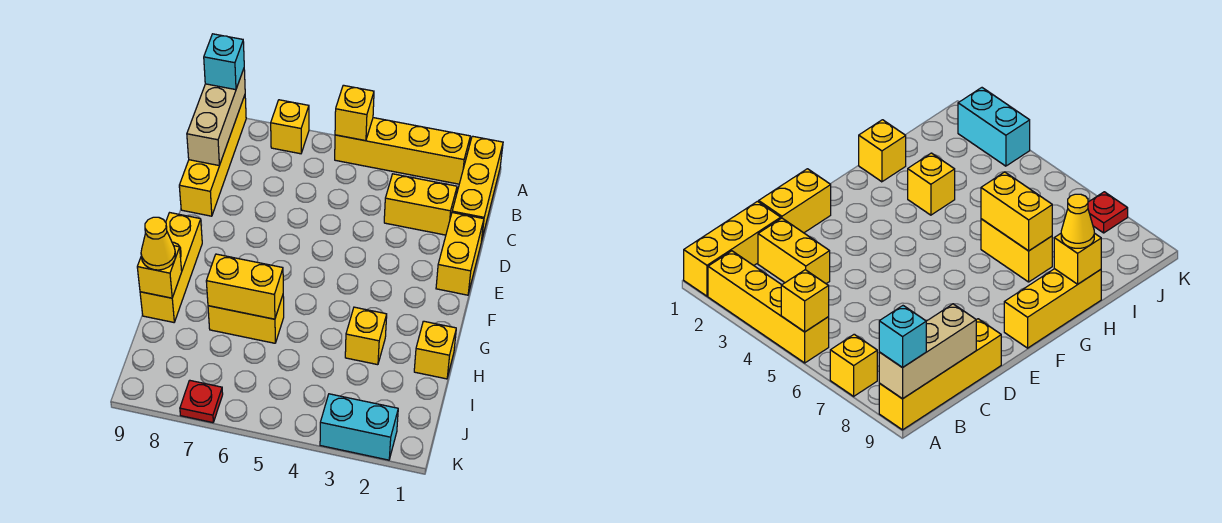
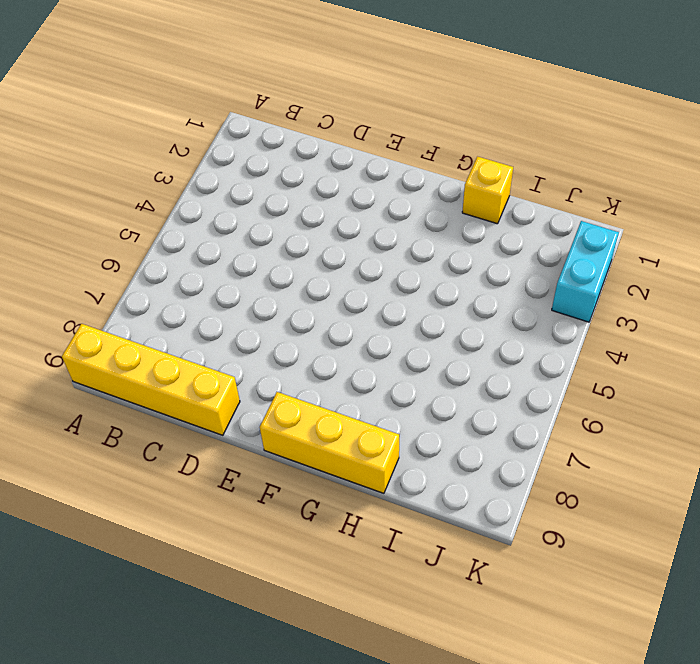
none -> yellow brick A1:C1 level 1
none -> yellow brick A2:A5 level 1
none -> yellow brick A7 level 1

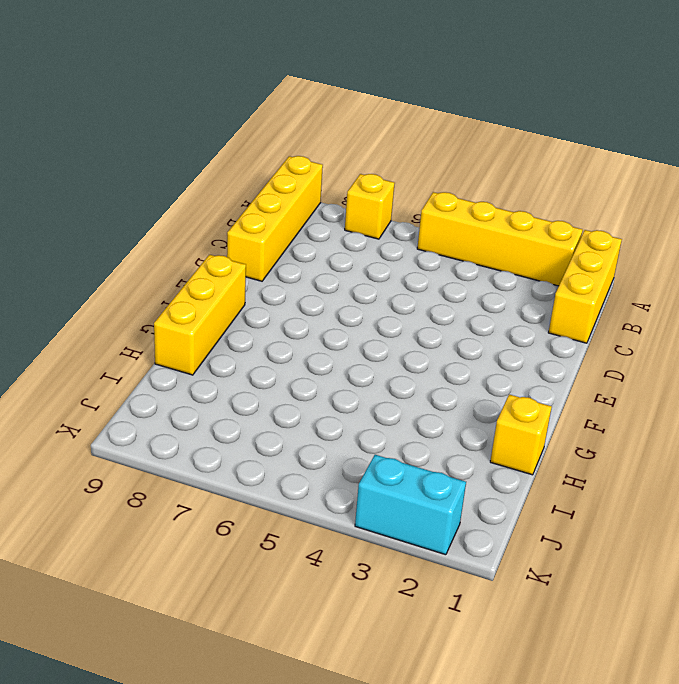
none -> yellow brick C2:C3 level 1
none -> yellow brick D1:E1 level 1
none -> yellow brick H3 level 1

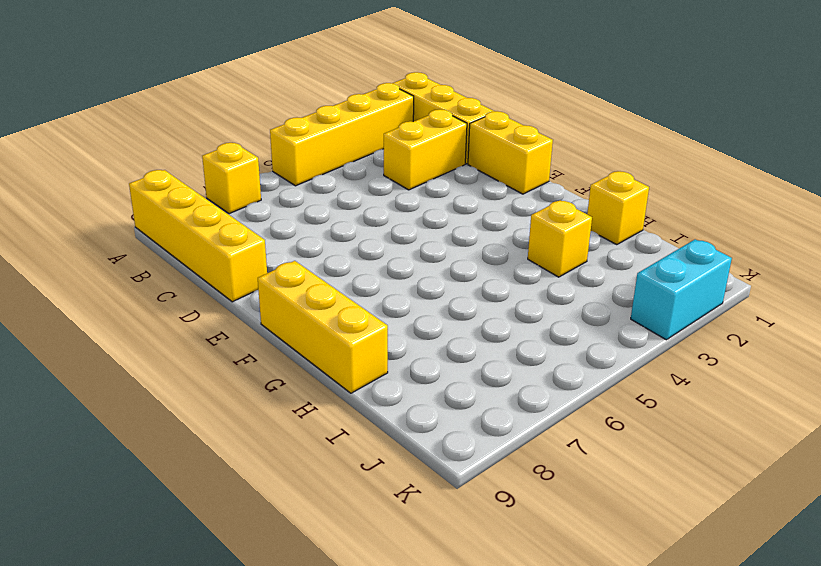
none -> yellow brick H6:H7 level 1
none -> red plate K7 level 1
none -> yellow brick A5 level 2

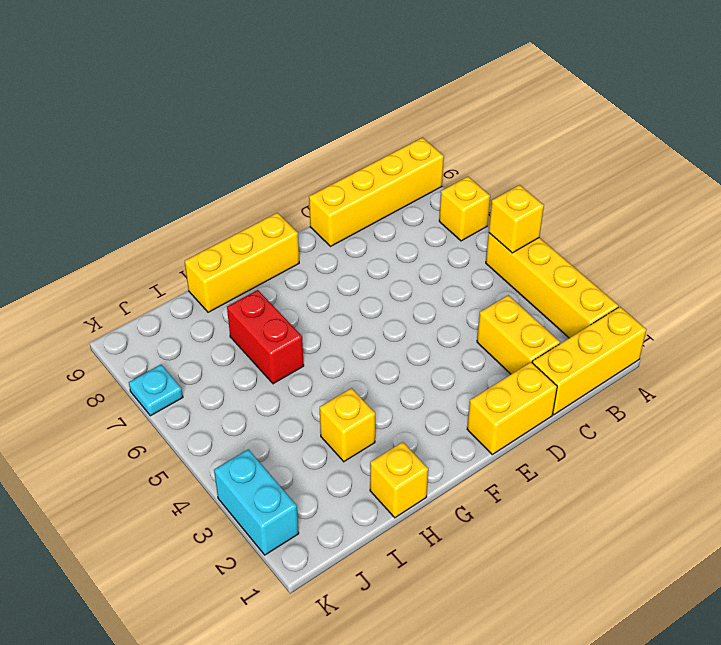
red brick H6:H7 level 1 -> yellow brick H6:H7 level 1
cyan plate K7 level 1 -> red plate K7 level 1
none -> tan brick A9:C9 level 2
none -> yellow brick H6:H7 level 2
none -> yellow brick H9 level 2

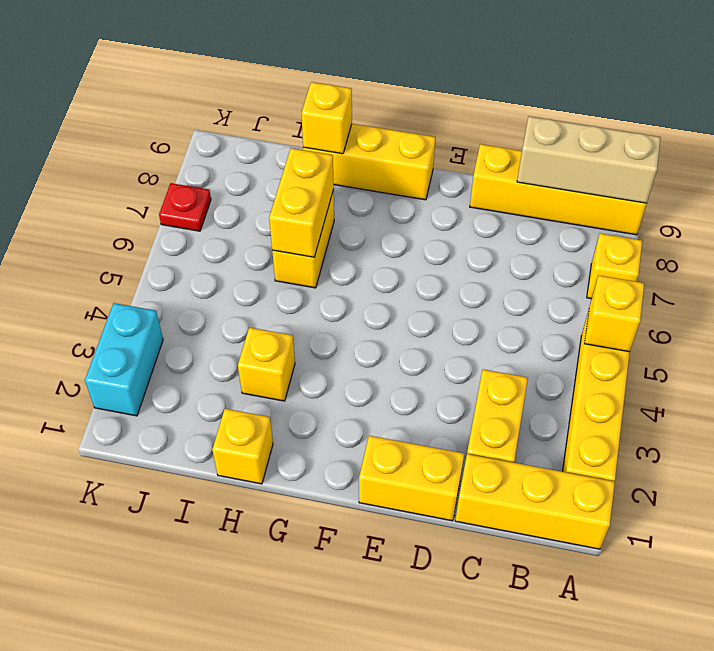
none -> cyan brick A9 level 3
none -> yellow cone H9 level 3

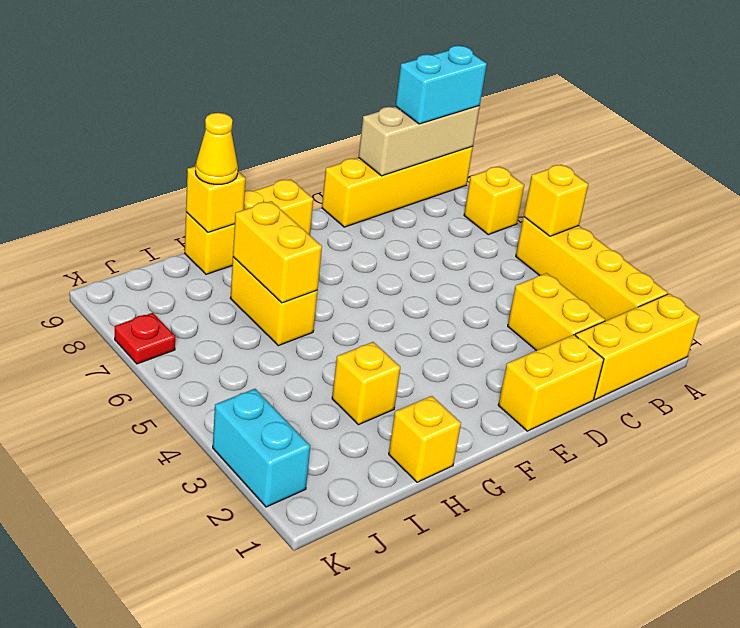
cyan brick A9:B9 level 3 -> cyan brick A9 level 3

